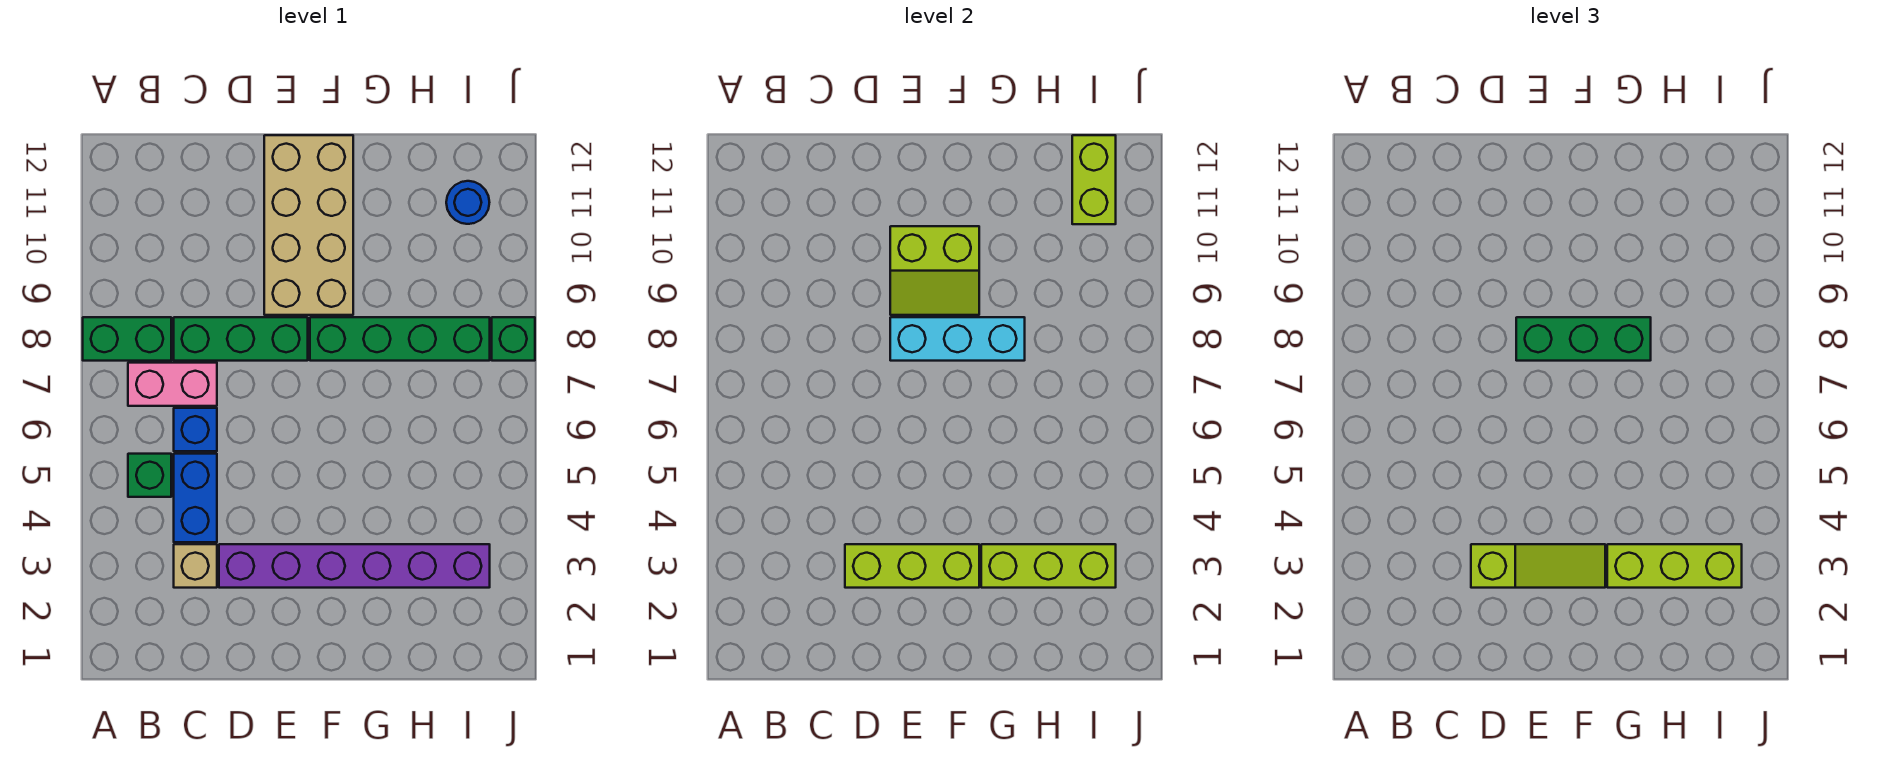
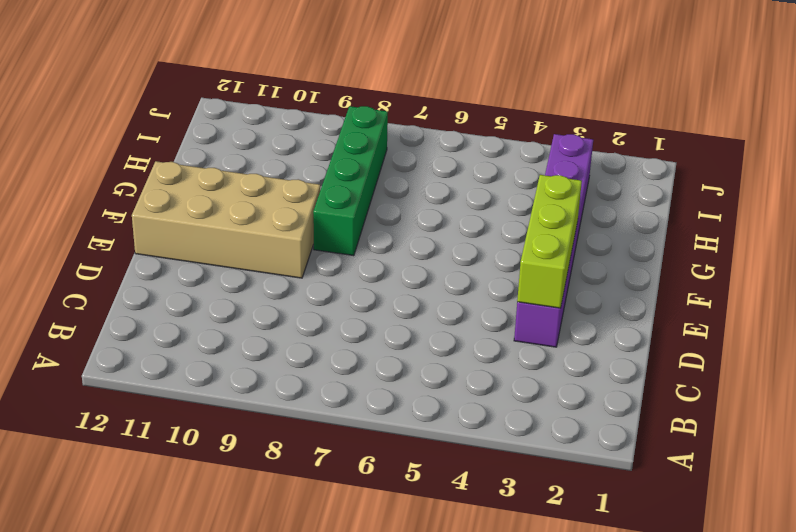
none -> green brick A8:B8 level 1
none -> green brick B5 level 1
none -> pink brick B7:C7 level 1

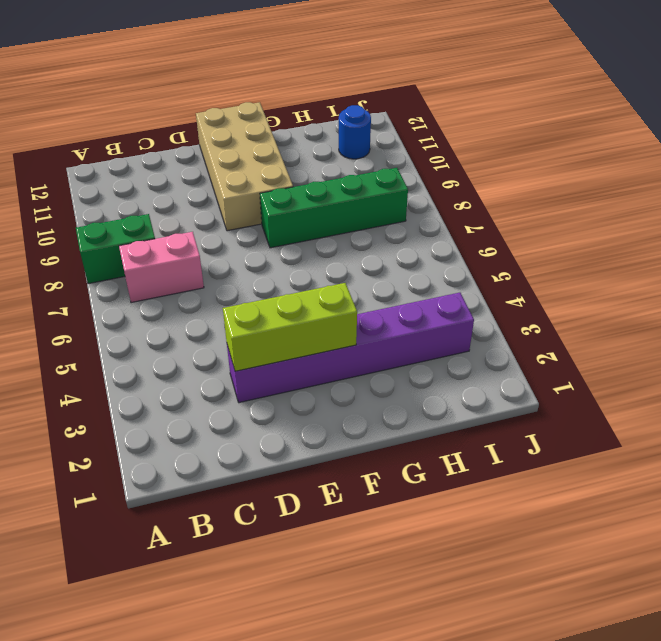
none -> green brick B5 level 1
none -> tan brick C3 level 1
none -> blue brick C4:C5 level 1

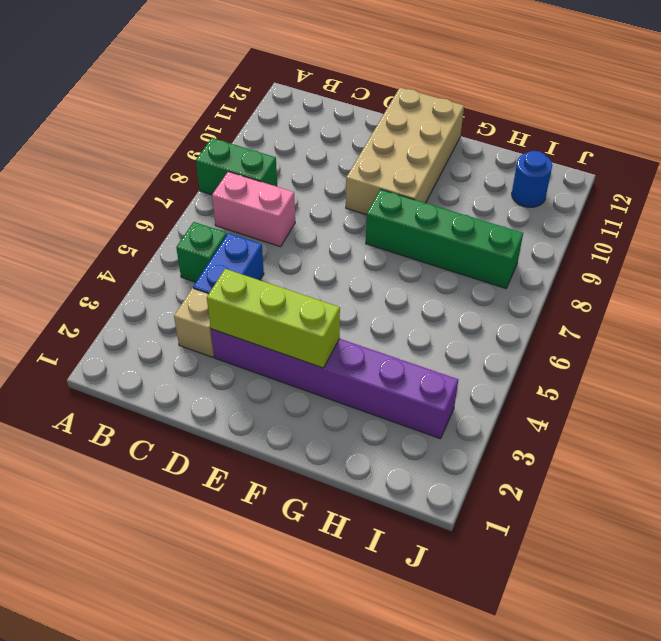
none -> blue brick C6 level 1
none -> green brick C8:E8 level 1
none -> green brick J8 level 1

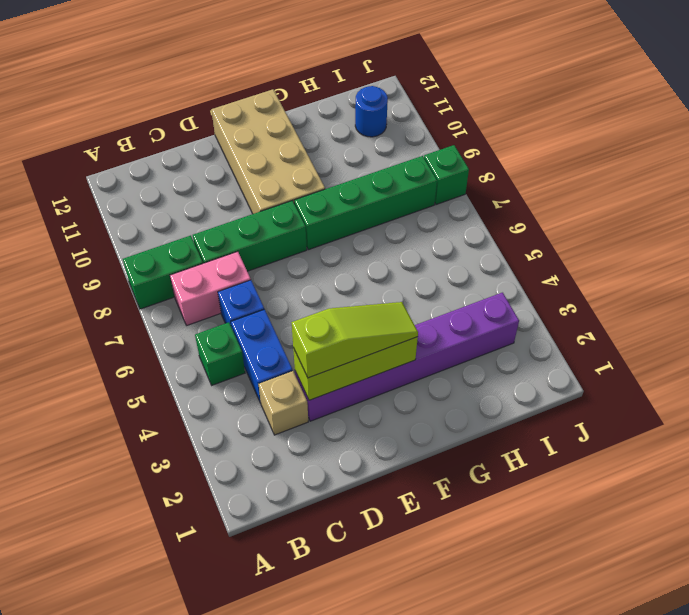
none -> cyan brick E8:G8 level 2
none -> lime slope E9:F10 level 2 top 10
none -> lime brick G3:I3 level 2

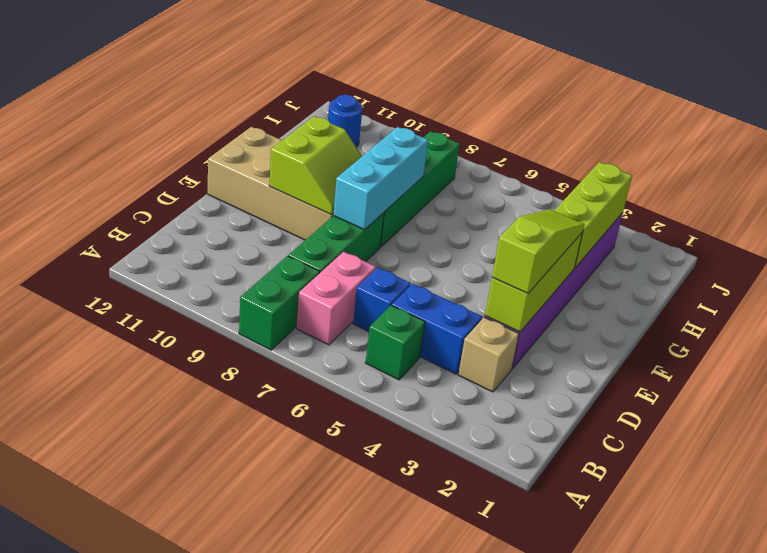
none -> green brick J8 level 1
none -> lime brick I11:I12 level 2
none -> green brick E8:G8 level 3

